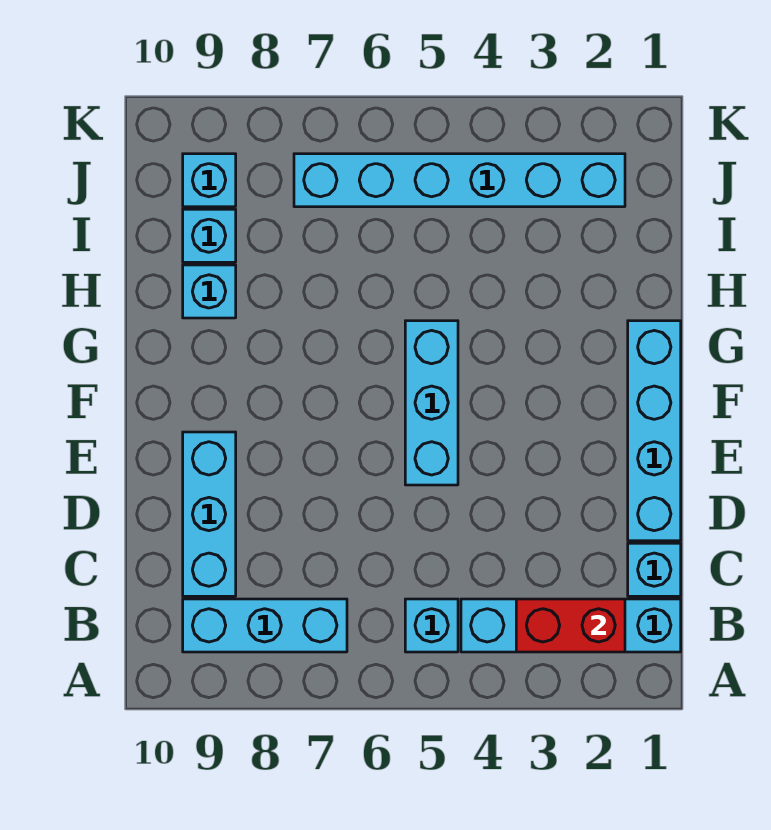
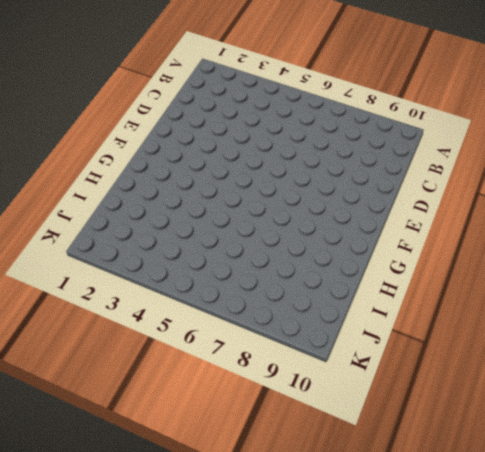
none -> cyan brick B1:B4 level 1
none -> cyan brick B5 level 1
none -> cyan brick B7:B9 level 1

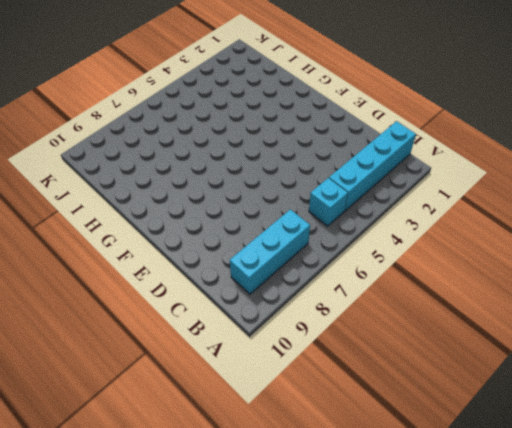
none -> cyan brick C1 level 1
none -> cyan brick C9:E9 level 1
none -> cyan brick D1:G1 level 1

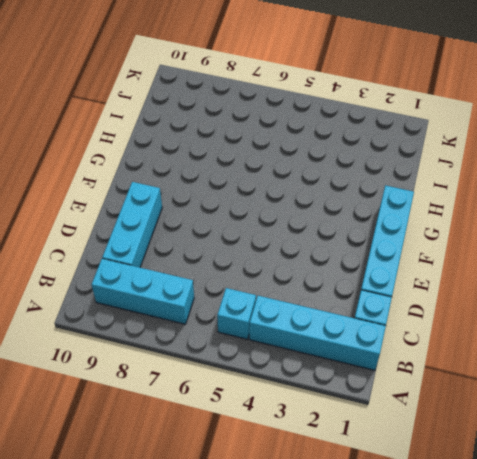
none -> cyan brick E5:G5 level 1
none -> cyan brick H9 level 1
none -> cyan brick I9 level 1

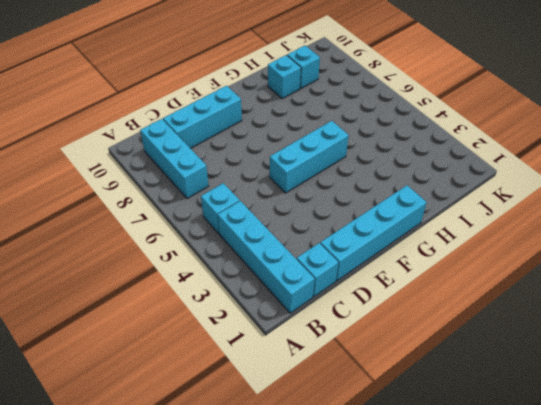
none -> cyan brick J2:J7 level 1
none -> cyan brick J9 level 1
none -> red brick B2:B3 level 2

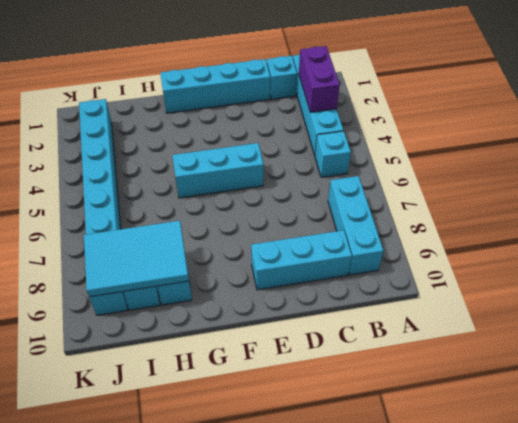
purple brick B2:B3 level 2 -> red brick B2:B3 level 2
cyan tile H8:J9 level 2 -> none

